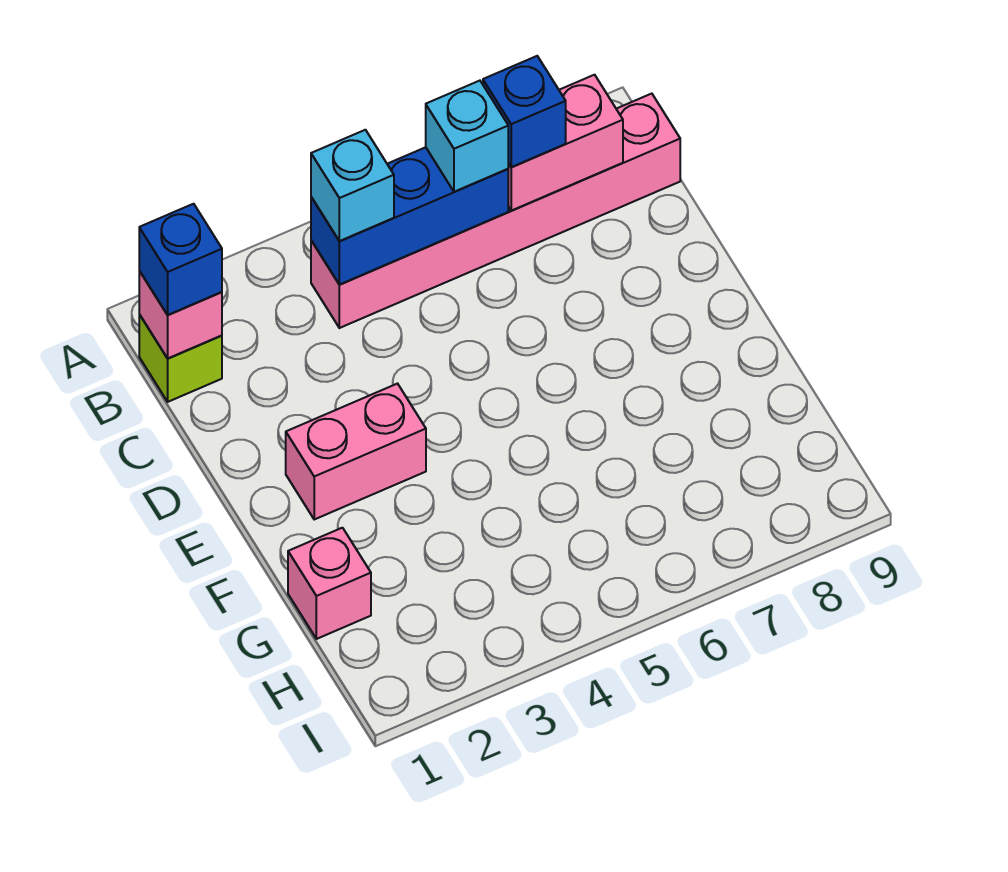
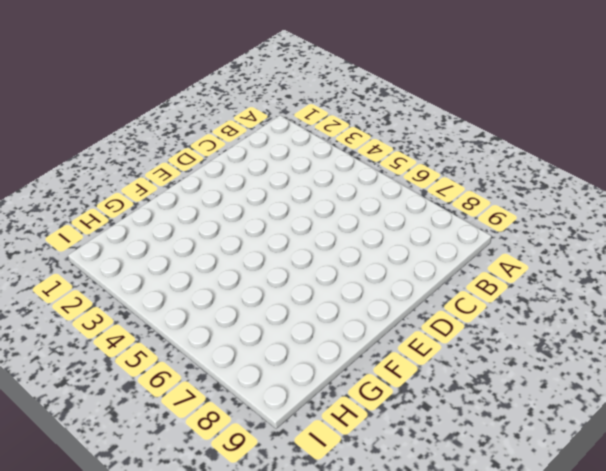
none -> lime brick B1 level 1
none -> pink brick B4:B9 level 1

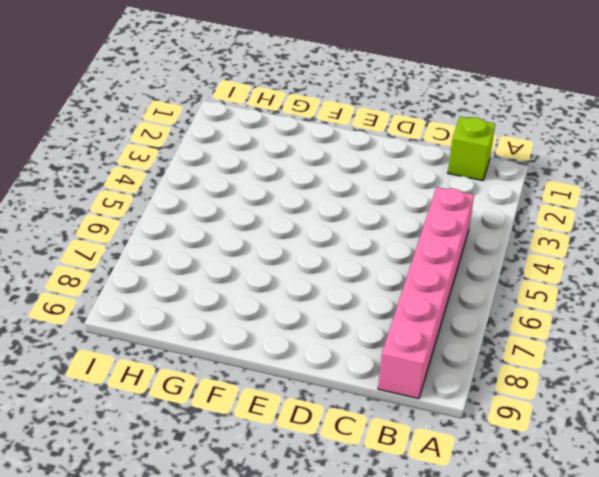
none -> pink brick E2:E3 level 1
none -> pink brick G1 level 1

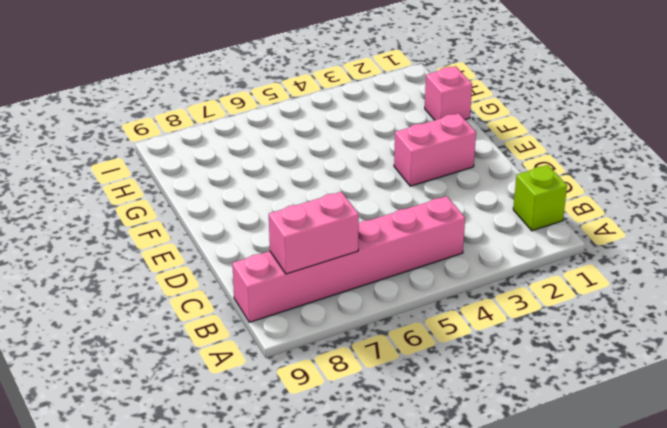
none -> pink brick B1 level 2
none -> blue brick B4:B6 level 2

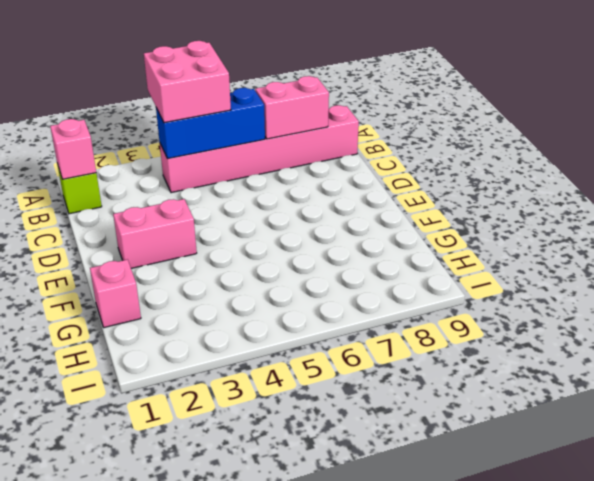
pink brick A4:B5 level 3 -> cyan brick B4 level 3
none -> blue brick B1 level 3
none -> cyan brick B6 level 3

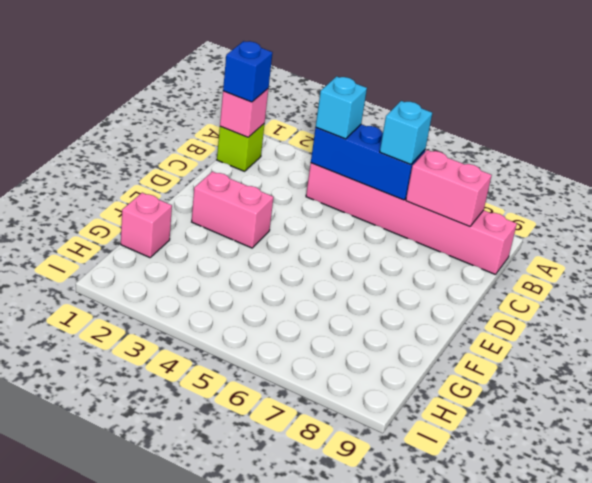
none -> blue brick B7 level 3

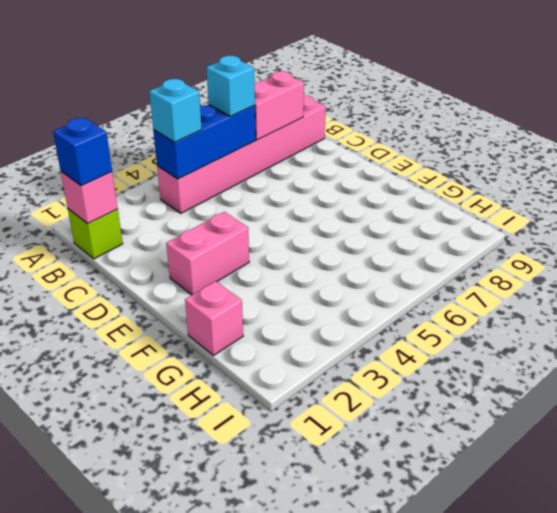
none -> blue brick B7 level 3

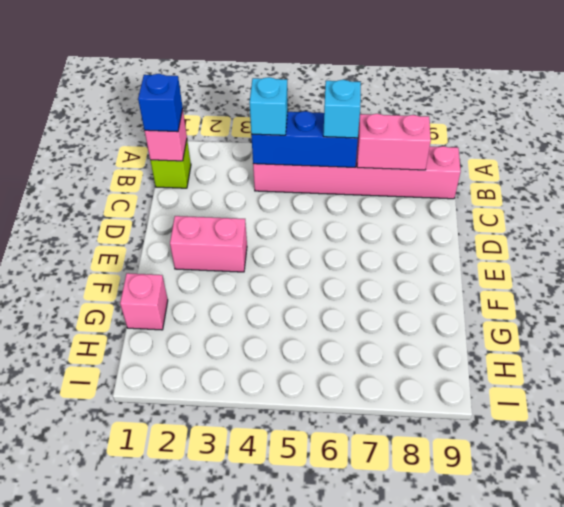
none -> blue brick B7 level 3

